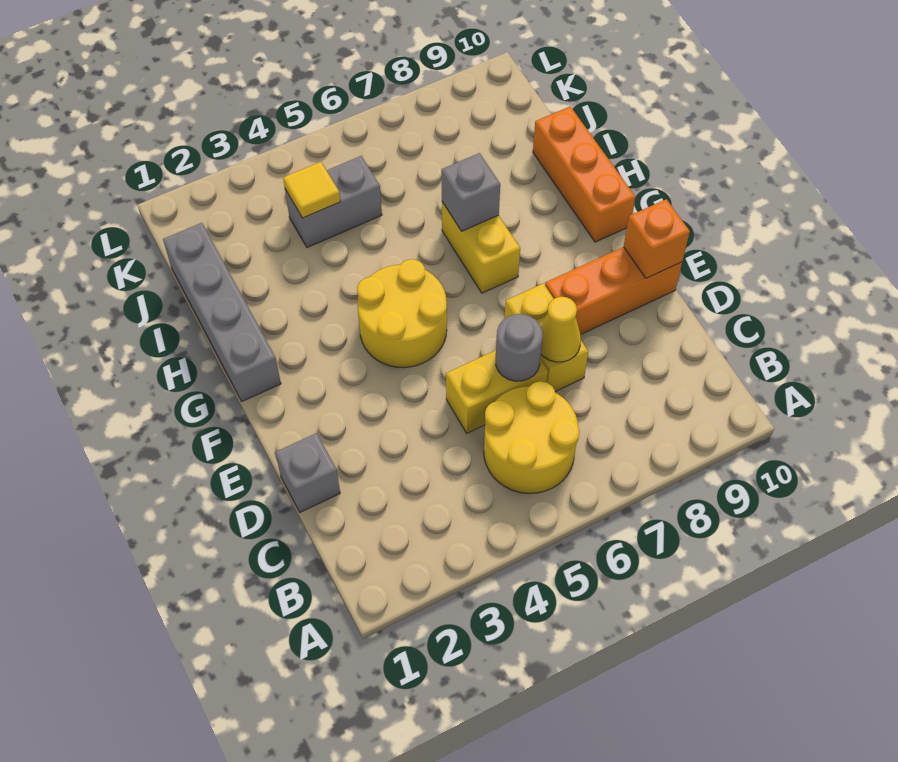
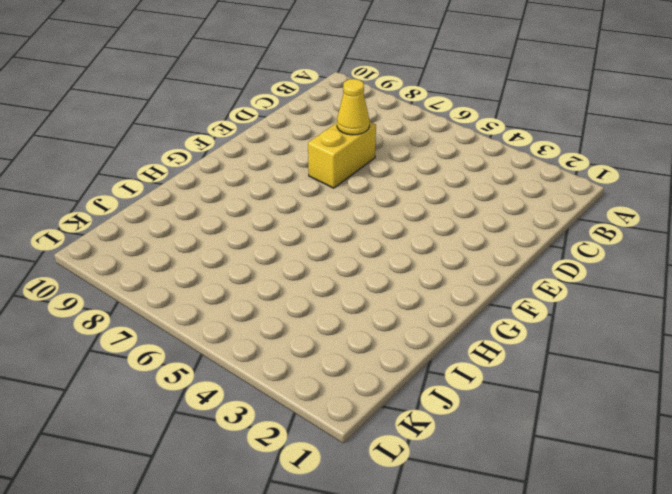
none -> yellow round brick B5:C6 level 1
none -> grey brick D1 level 1
none -> yellow brick D5:D6 level 1

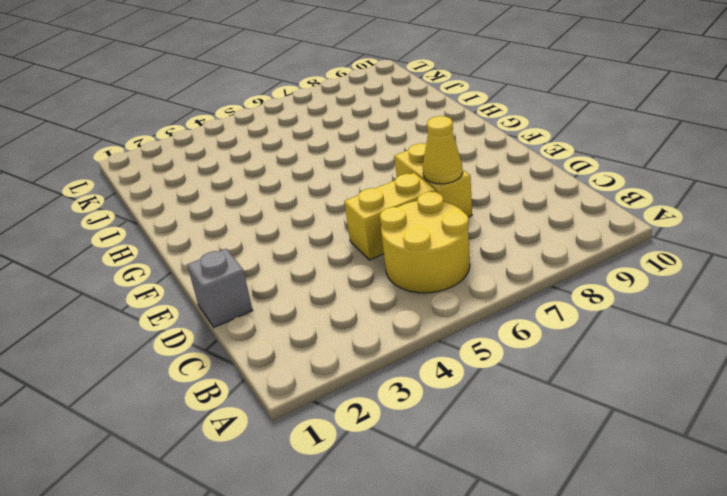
none -> orange brick E8:E10 level 1
none -> yellow round brick F4:G5 level 1
none -> grey brick G1:J1 level 1

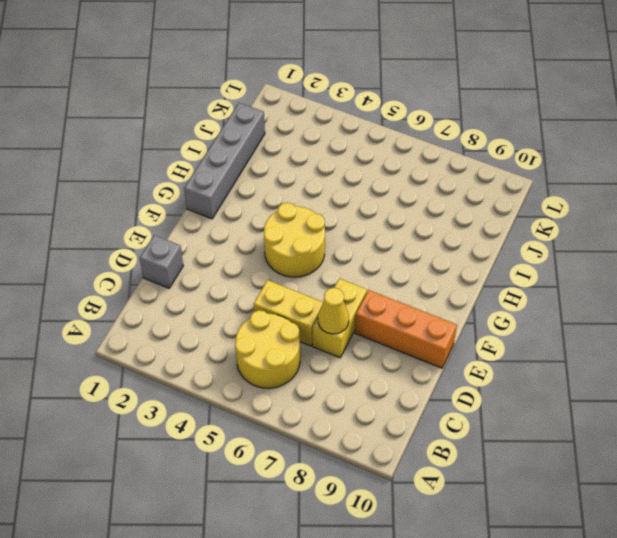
none -> yellow brick G7:H7 level 1
none -> orange brick G10:I10 level 1
none -> grey brick J4:J5 level 1

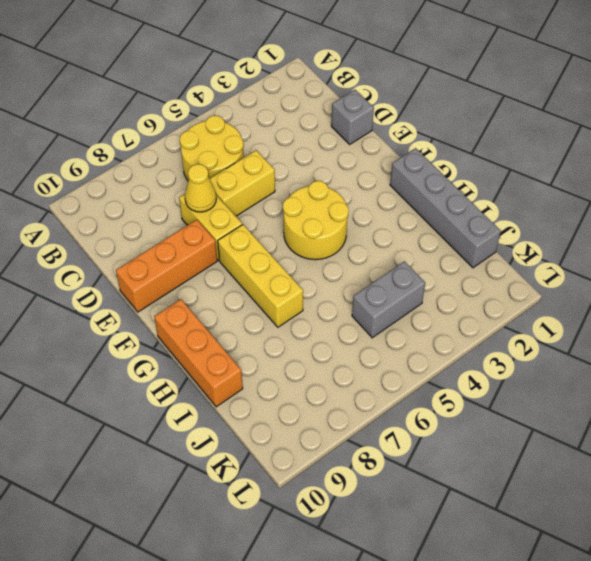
yellow brick F7:H7 level 1 -> yellow brick G7:H7 level 1
none -> grey round brick D6 level 2
none -> orange brick E10 level 2
none -> grey brick H7 level 2

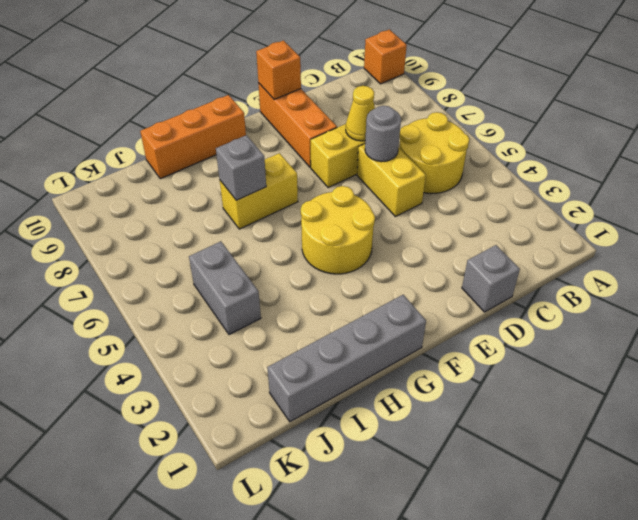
orange brick A10 level 1 -> none
none -> yellow tile J4 level 2

